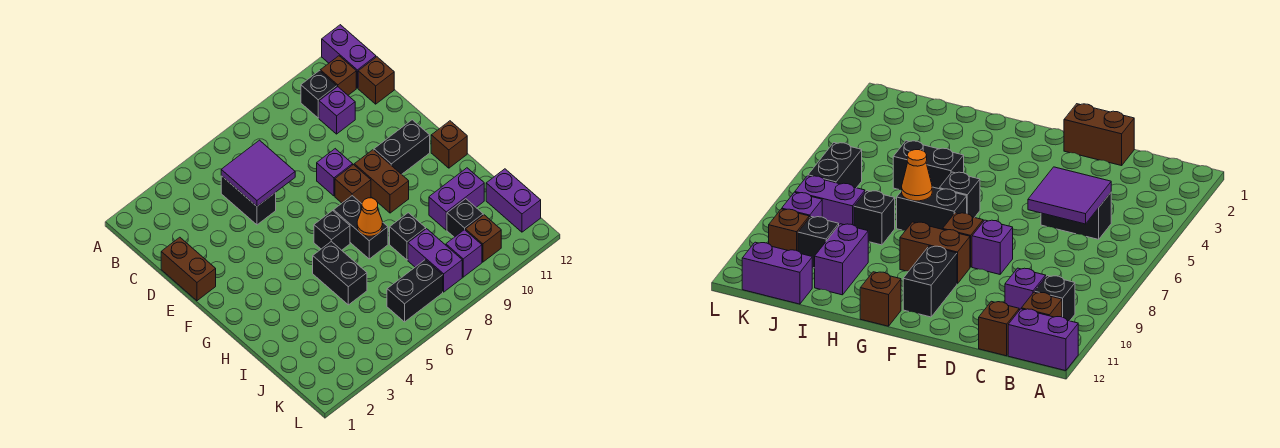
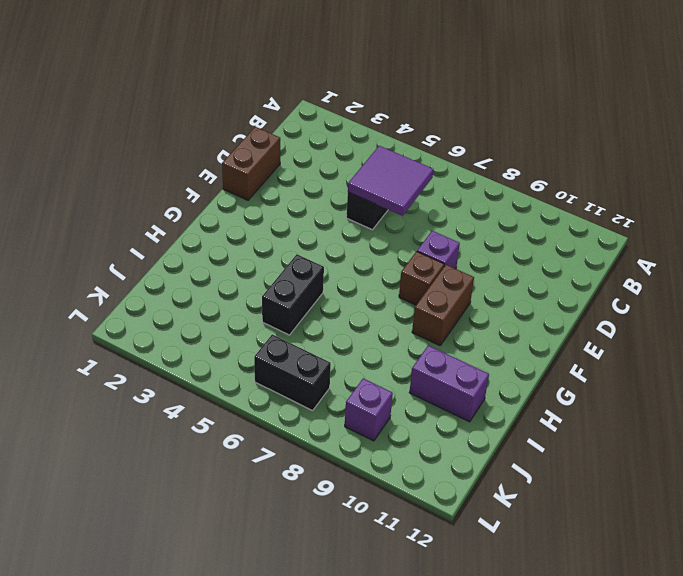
none -> purple brick A12:B12 level 1
none -> black brick B10 level 1
none -> brown brick B11 level 1

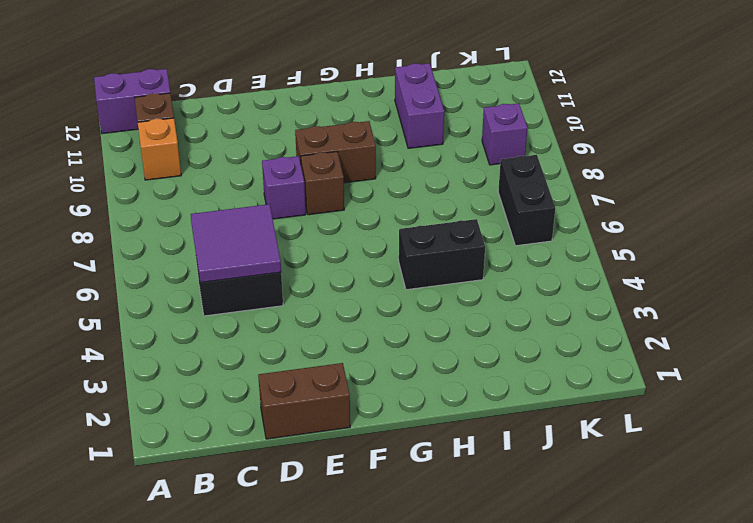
orange brick B10 level 1 -> black brick B10 level 1
none -> purple brick C10 level 1
none -> brown brick C12 level 1
none -> black brick F10:F11 level 1

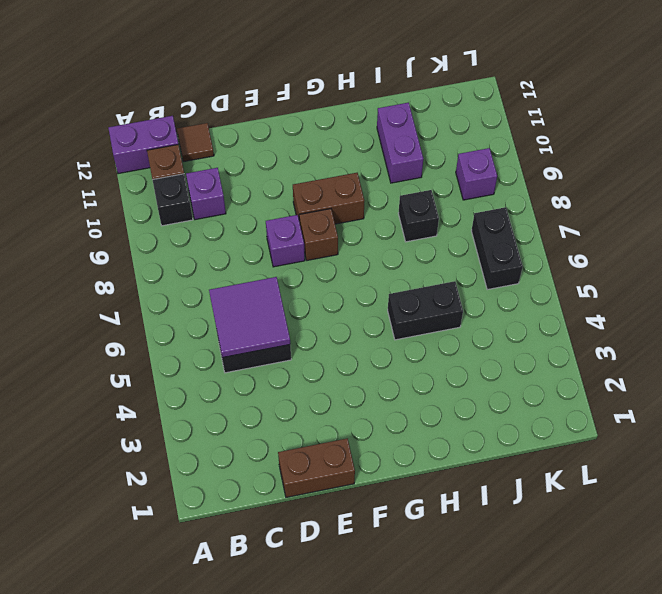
brown tile C12 level 1 -> brown brick C12 level 1
none -> black brick F10:F11 level 1
none -> black brick G6 level 1
none -> black brick G7:H7 level 1

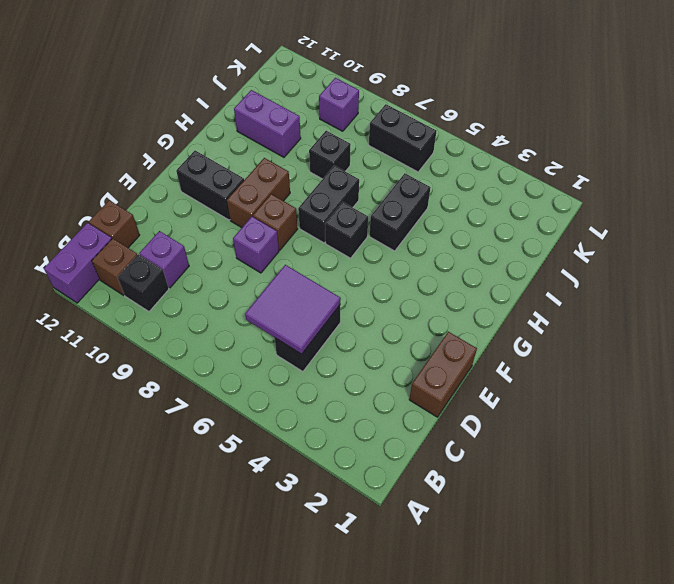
none -> brown brick G12 level 1
none -> purple brick J8:K8 level 1
none -> black brick J10 level 1

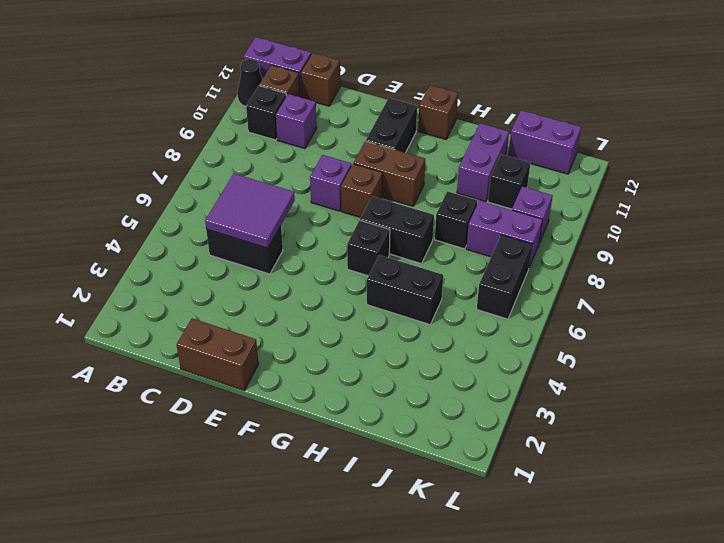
black cone A11 level 1 -> none
none -> brown brick K10 level 1
none -> orange cone H7 level 2

